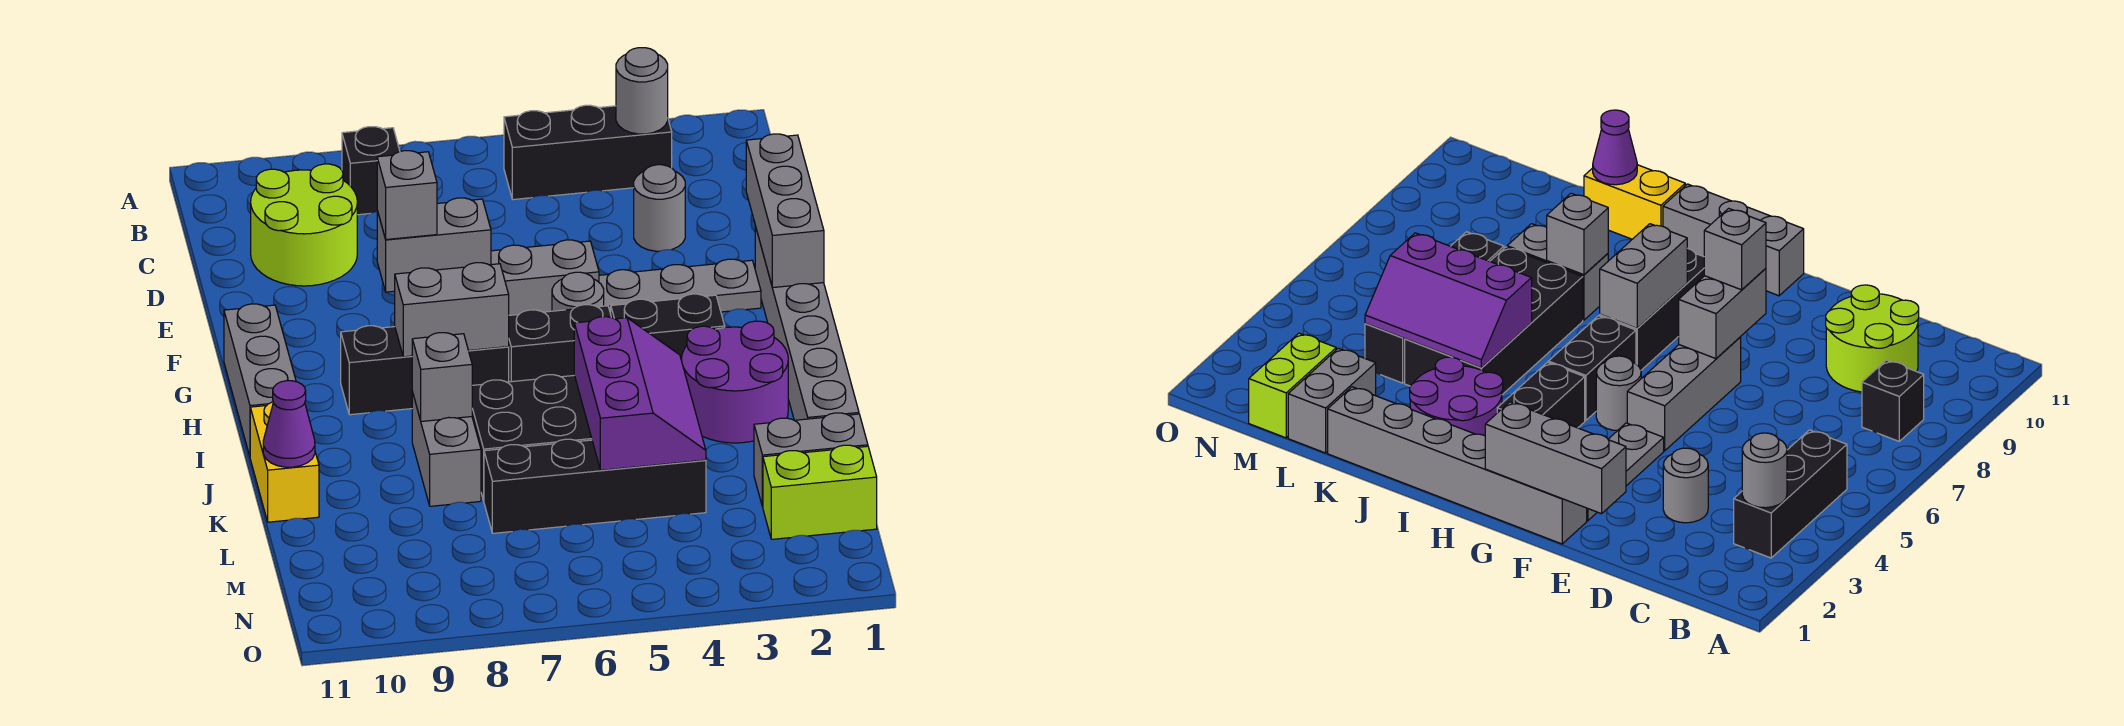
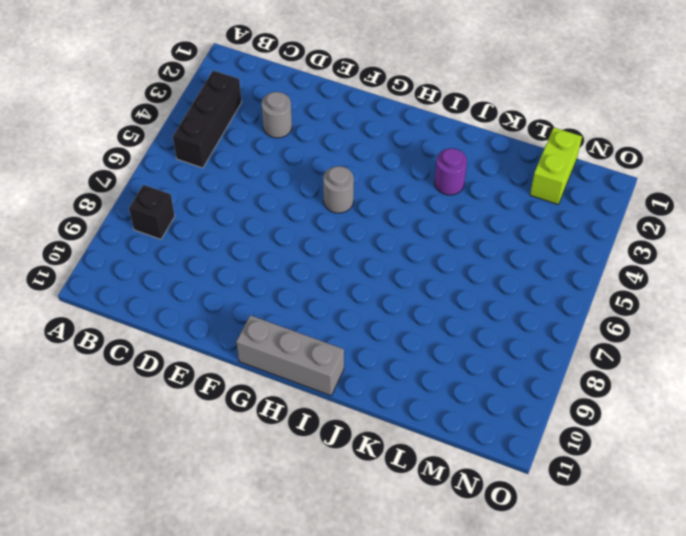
purple round brick J3 level 1 -> purple round brick I2:J3 level 1
none -> lime round brick C9:D10 level 1
none -> grey brick F1:K1 level 1
none -> grey plate F2:F4 level 1

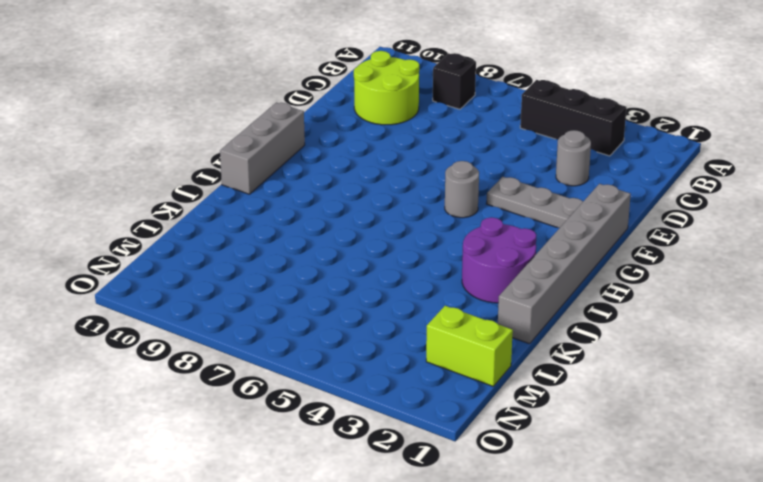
none -> grey brick F5:F7 level 1
none -> black brick H3:H4 level 1
none -> black brick H5:H6 level 1

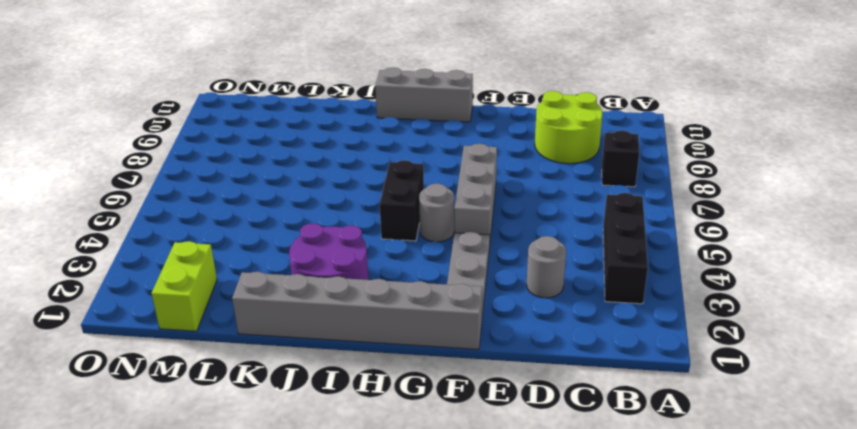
none -> black brick H3:H4 level 1
none -> black brick H7:H9 level 1
none -> black brick J4:K7 level 1

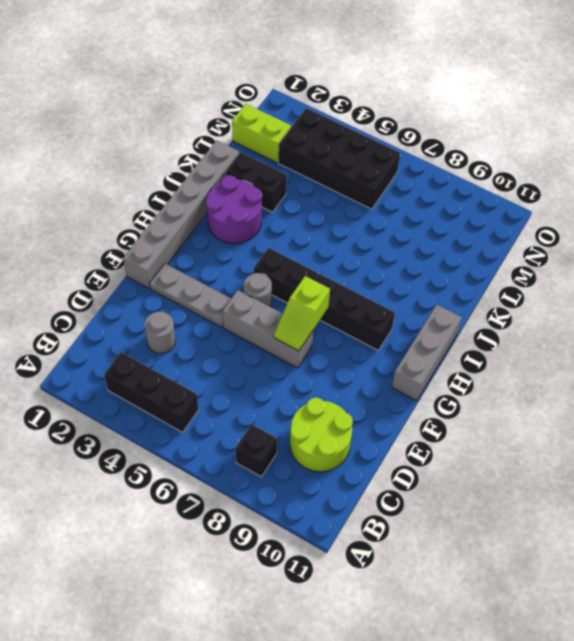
lime slope F7:G7 level 2 top G -> grey brick F7:F8 level 2
black brick K2:K3 level 1 -> black brick H3:H4 level 1
black brick M3:N6 level 1 -> black brick J4:K7 level 1
none -> grey brick J8:K8 level 1
none -> yellow brick J11:K11 level 1
none -> grey brick L1:L2 level 1

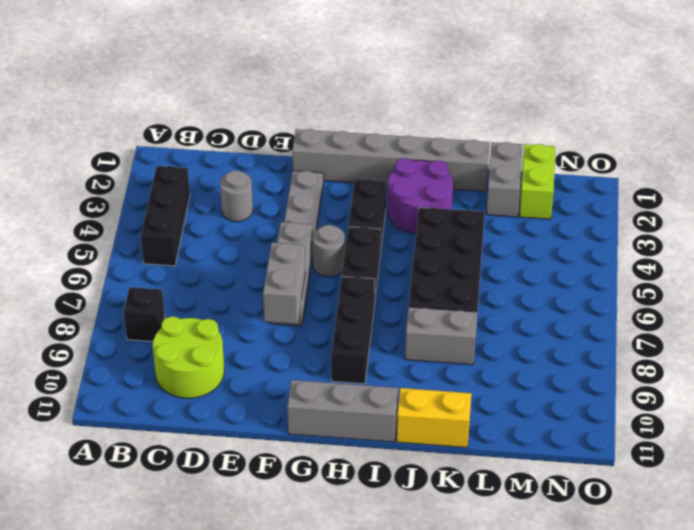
none -> black brick L4:L7 level 1
none -> grey round brick B3 level 2
none -> grey brick E1:G1 level 2

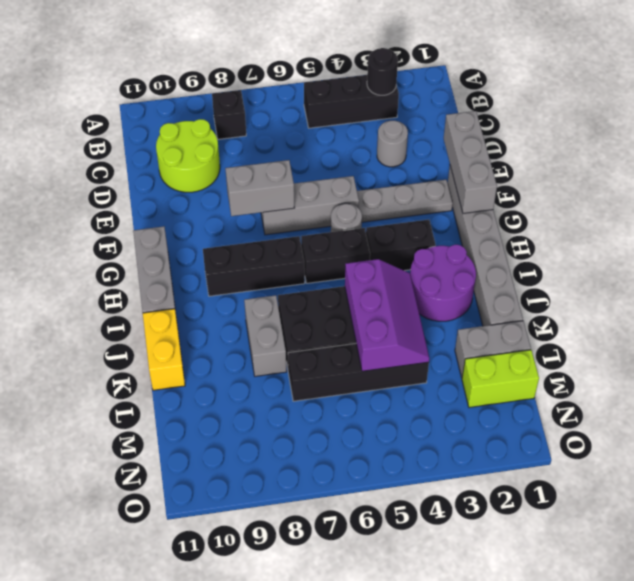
black round brick B3 level 2 -> grey round brick B3 level 2
none -> grey brick H7:H8 level 2
none -> grey brick J8 level 2
none -> purple cone K11 level 2

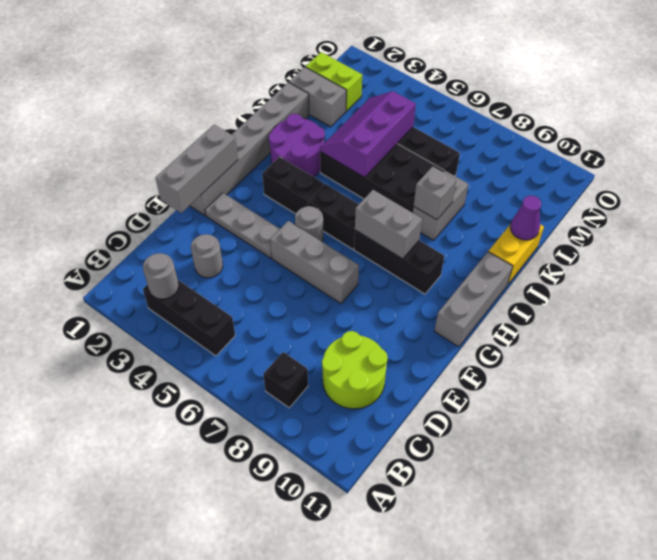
none -> grey brick F7:F8 level 2
none -> grey brick F8 level 3

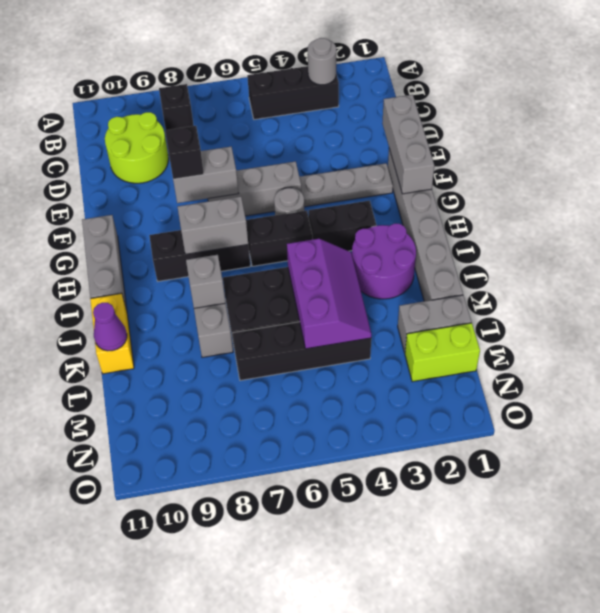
black brick F8 level 3 -> grey brick F8 level 3
none -> grey round brick D3 level 1

